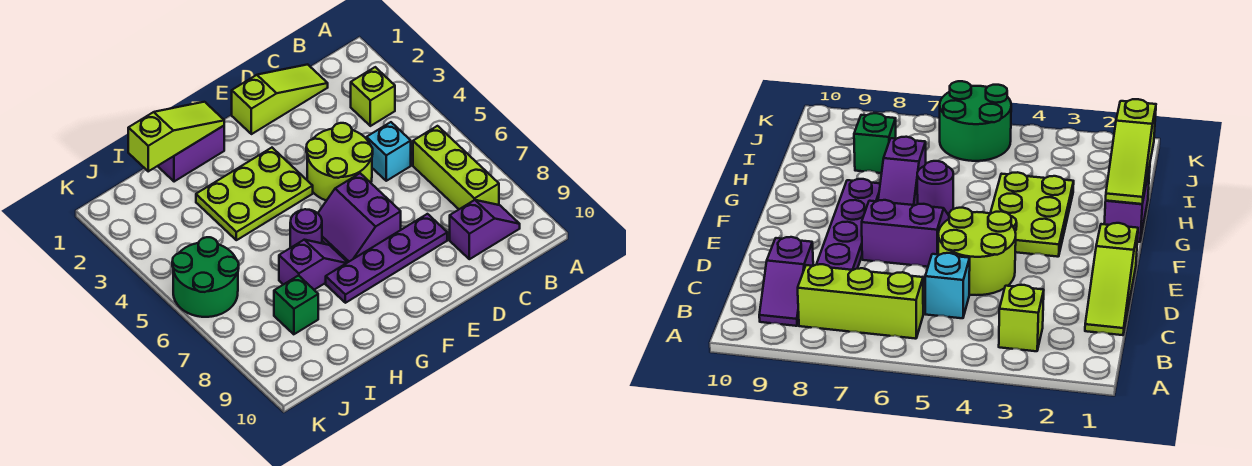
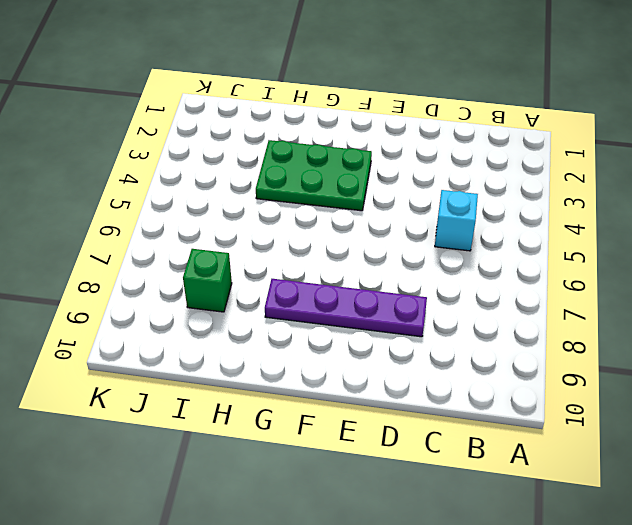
green plate F3:H4 level 1 -> lime plate F3:H4 level 1
none -> lime brick B3 level 1
none -> lime brick B6:B8 level 1
none -> purple slope B9:C9 level 1 top C

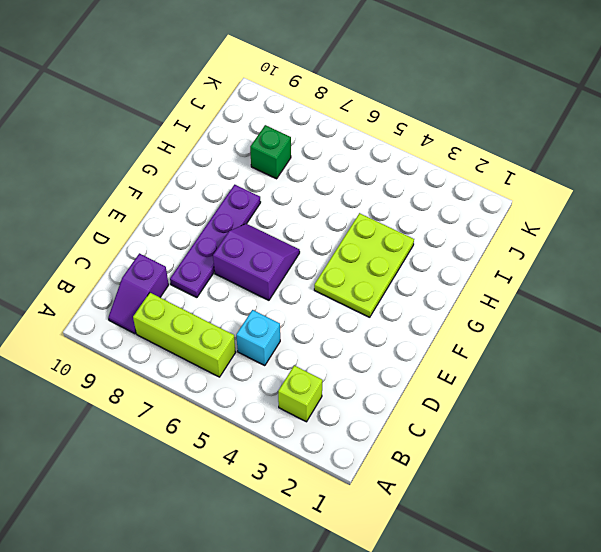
none -> lime slope C1:E1 level 1 top E
none -> lime round brick D4:E5 level 1
none -> purple brick G1:H1 level 1

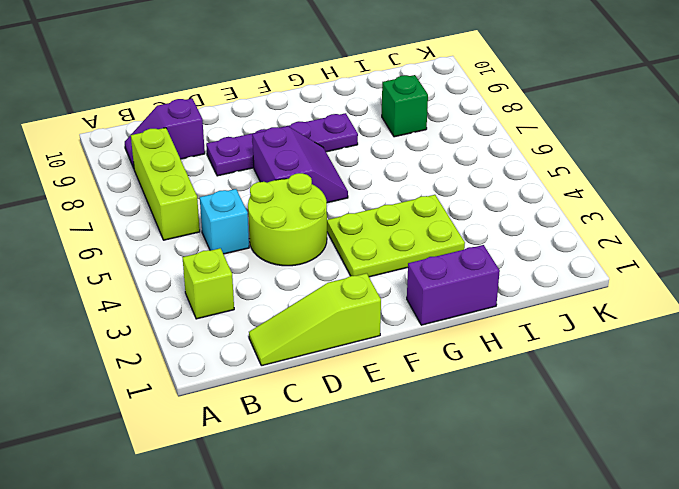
none -> purple round brick G6 level 1
none -> purple slope G7:H7 level 1 top H
none -> green round brick J5:K6 level 1

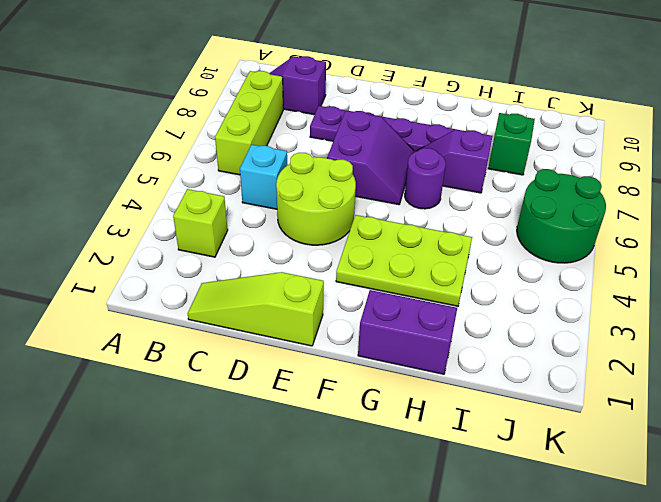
none -> lime slope G1:I1 level 2 top I

